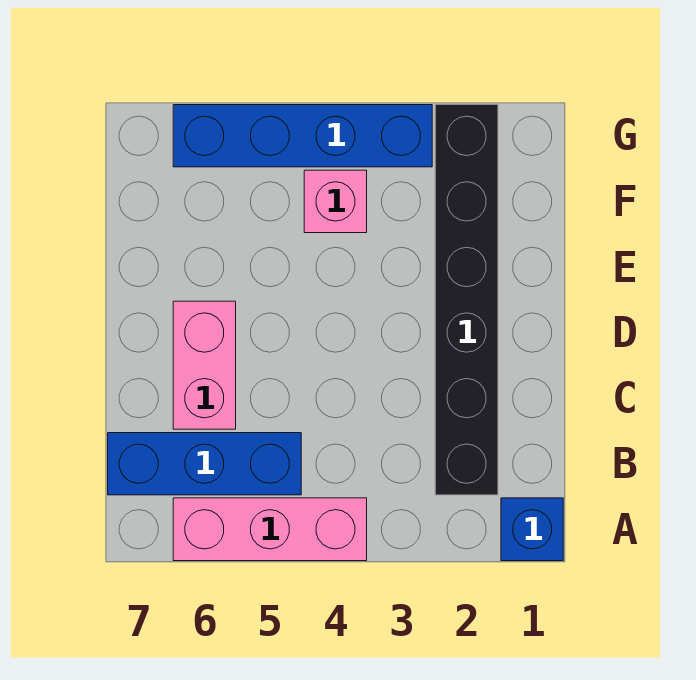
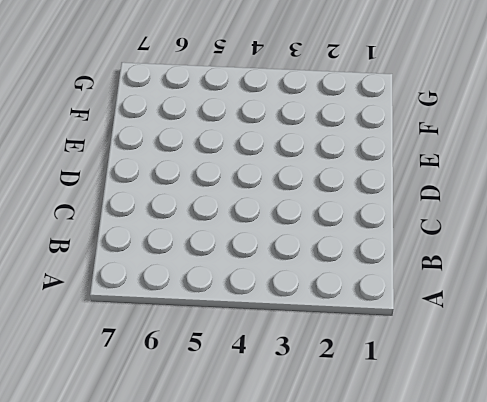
none -> blue brick A1 level 1
none -> pink brick A4:A6 level 1

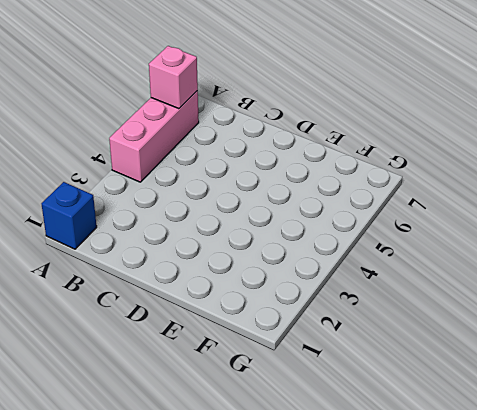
pink brick A6 level 2 -> pink brick F4 level 1
none -> black brick B2:G2 level 1
none -> blue brick B5:B7 level 1

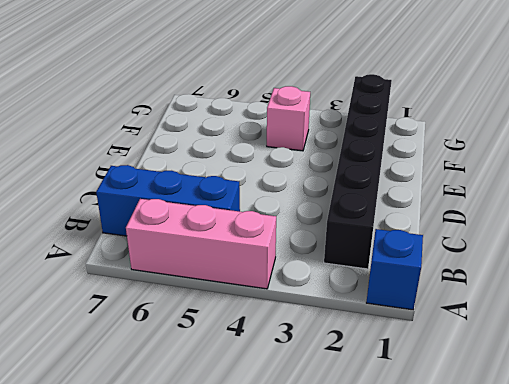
none -> pink brick C6:D6 level 1
none -> blue brick G3:G6 level 1

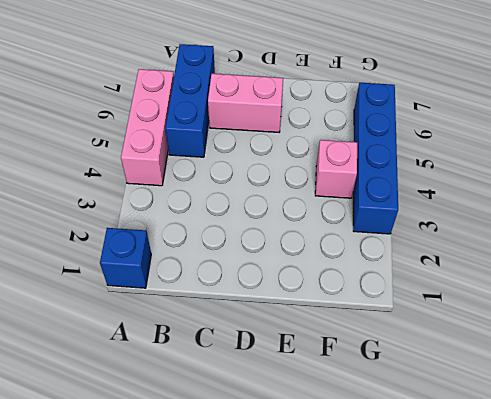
none -> black brick B2:G2 level 1

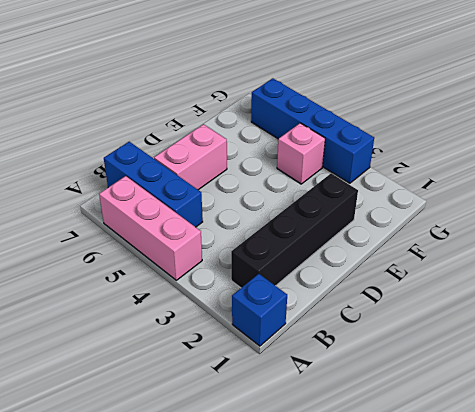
black brick B2:E2 level 1 -> black brick B2:G2 level 1

